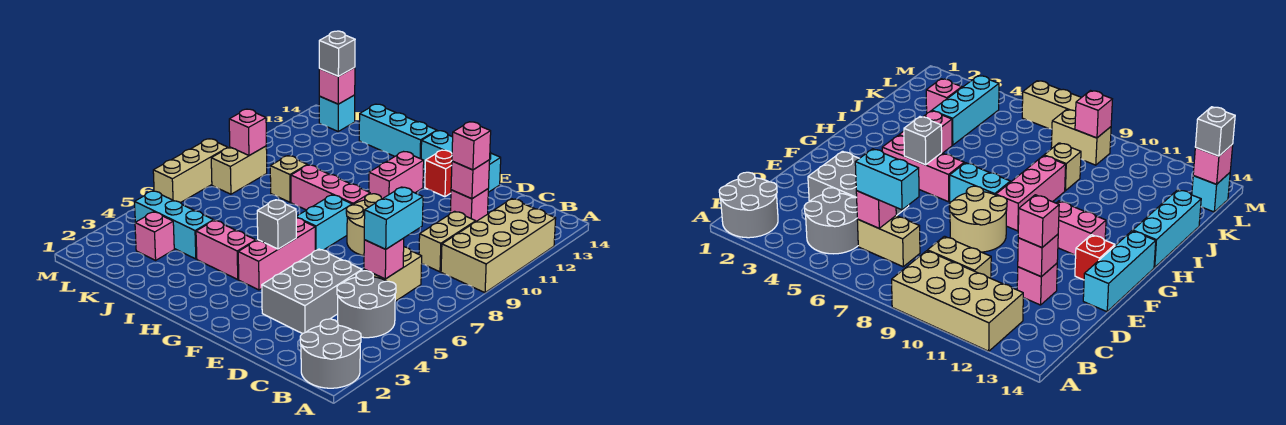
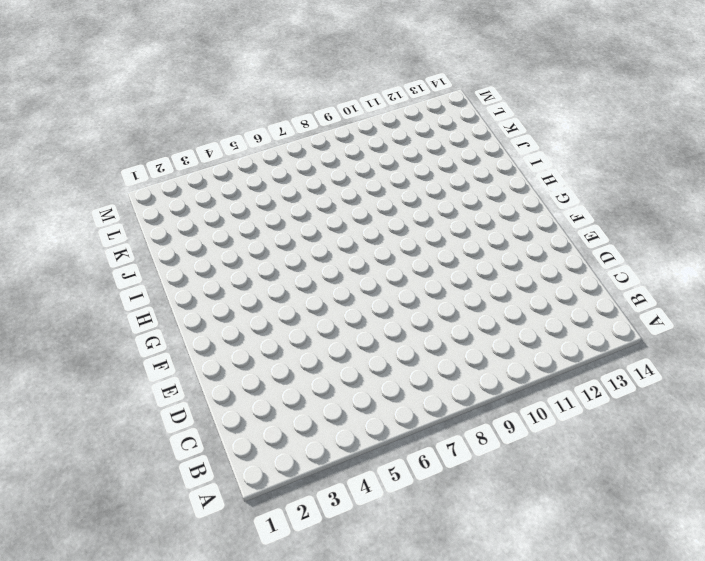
none -> grey round brick A1:B2 level 1
none -> tan brick A9:B12 level 1
none -> grey round brick B4:C5 level 1
none -> tan brick C6:C7 level 1

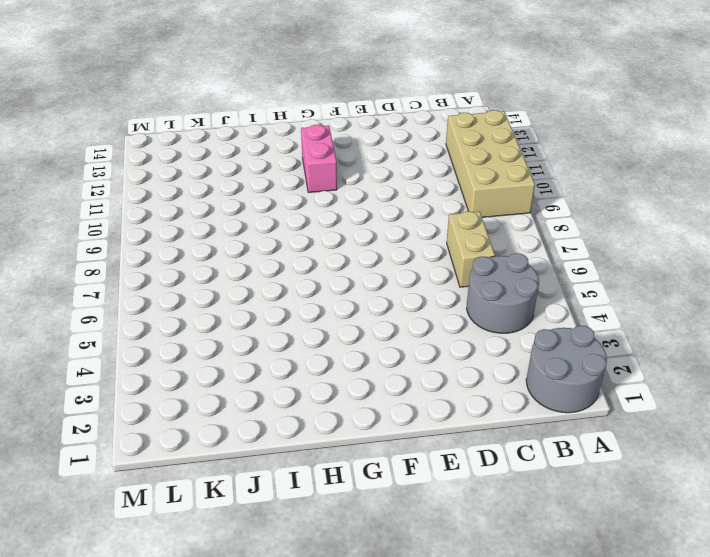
none -> tan brick C9:C10 level 1
none -> grey brick D3:E5 level 1
none -> pink brick D12 level 1
none -> tan round brick E8:F9 level 1

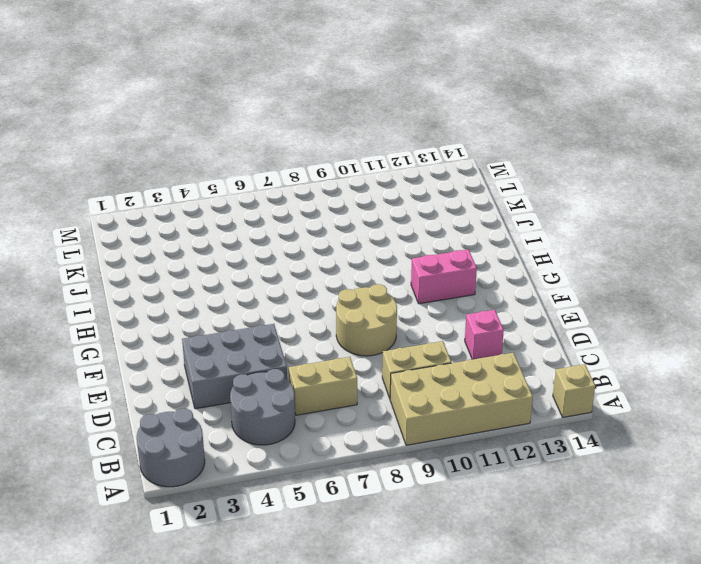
tan brick A14 level 1 -> tan brick J9 level 1
none -> cyan brick E14:G14 level 1
none -> red brick F13 level 1
none -> pink brick G4:G6 level 1
none -> cyan brick G7:G8 level 1

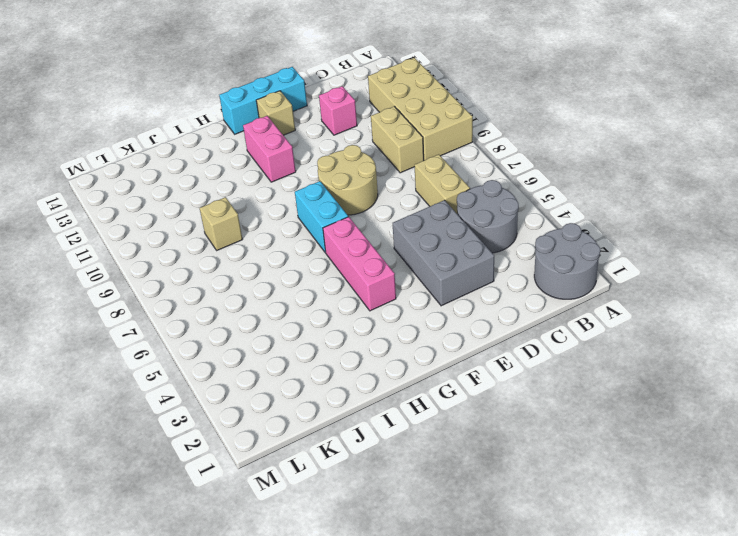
tan brick F13 level 1 -> red brick F13 level 1
none -> pink brick G9:I9 level 1
none -> pink brick H4:I4 level 1
none -> cyan brick H14:J14 level 1
none -> cyan brick J4:L4 level 1

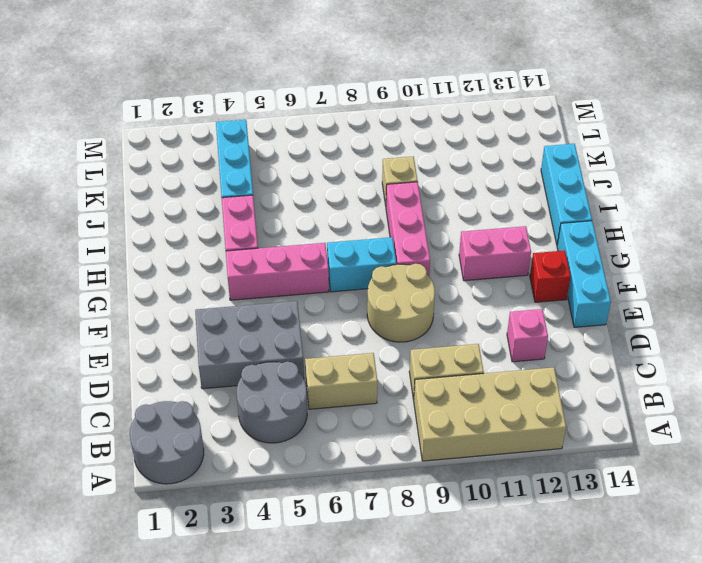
none -> pink brick K3 level 1
none -> tan brick L8:L9 level 1
none -> cyan brick L14 level 1
none -> tan brick M6:M8 level 1

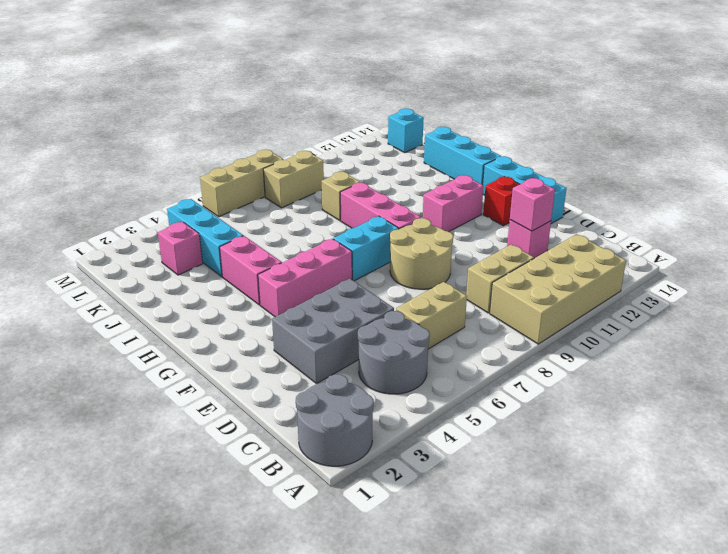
none -> pink brick C6 level 2
none -> grey brick G5 level 2
none -> pink brick L9 level 2
none -> pink brick L14 level 2

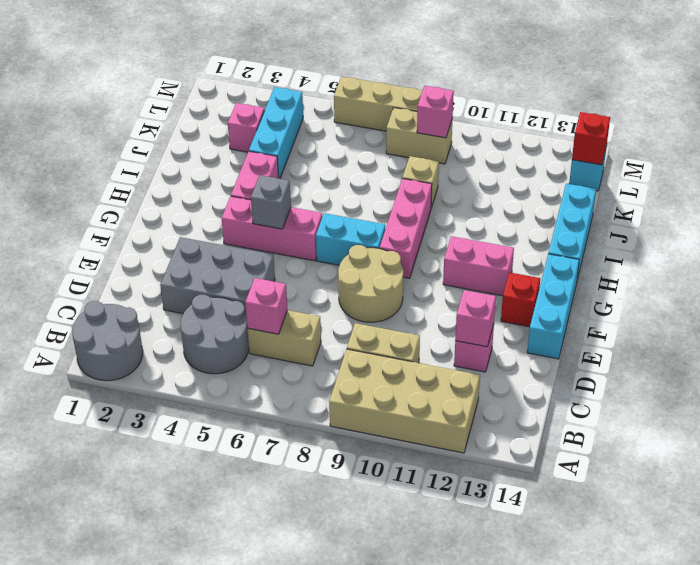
red brick L14 level 2 -> pink brick L14 level 2
none -> cyan brick C6:C7 level 3
none -> pink brick D12 level 3
none -> grey brick L14 level 3

